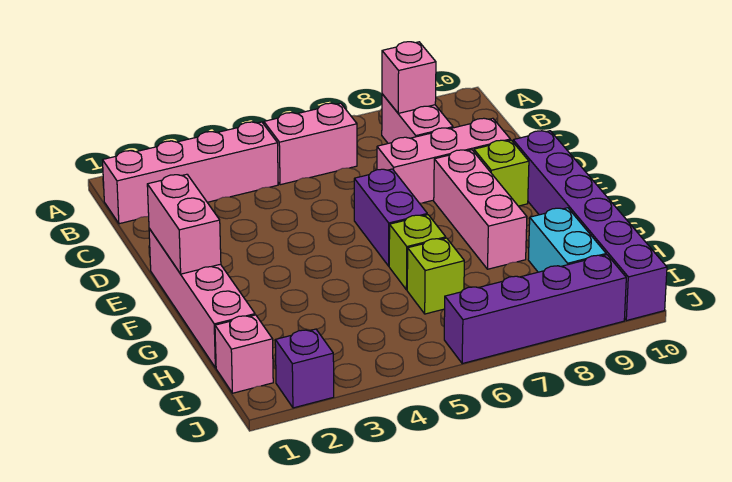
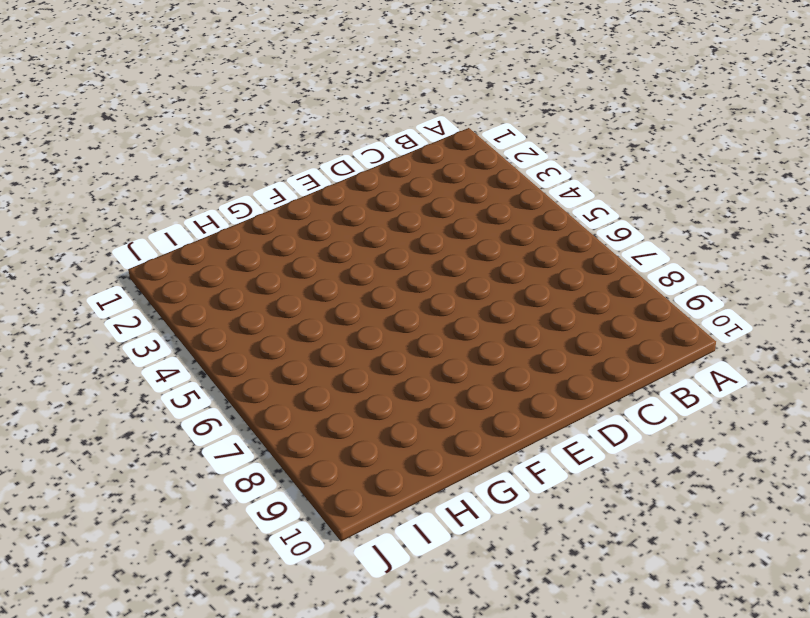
none -> pink brick B1:B4 level 1
none -> pink brick B5:B6 level 1
none -> pink brick B8:C8 level 1

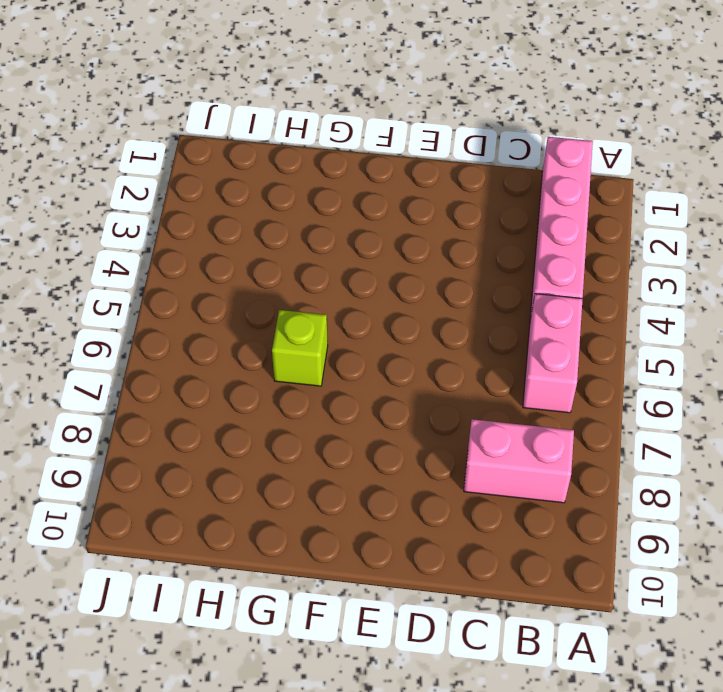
none -> pink brick D7:D9 level 1
none -> pink brick E1:H1 level 1
none -> purple brick E6:F6 level 1

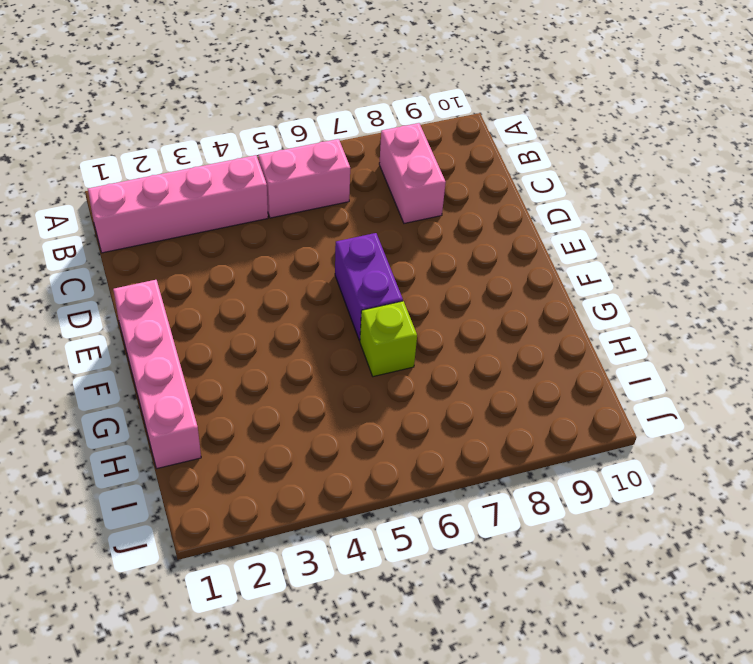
none -> pink brick D7:D9 level 1
none -> pink brick E8:G8 level 1
none -> lime brick E9 level 1

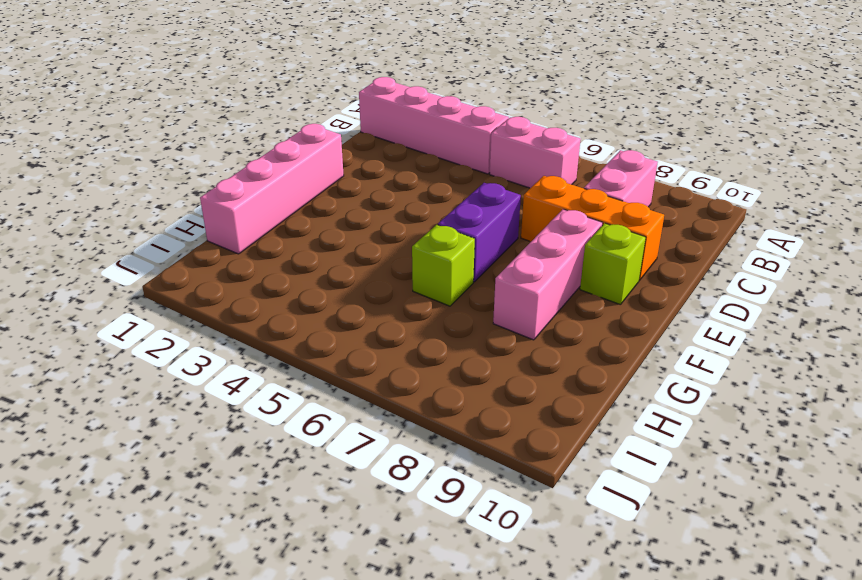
orange brick D7:D9 level 1 -> pink brick D7:D9 level 1
none -> purple brick E10:J10 level 1
none -> lime brick H6 level 1
none -> cyan brick H9:I9 level 1

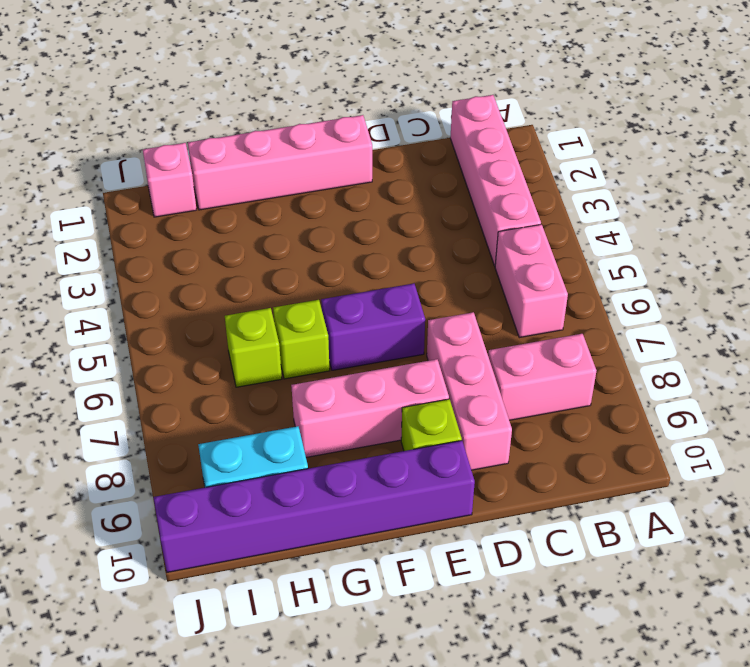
none -> purple brick J2 level 1
none -> purple brick J6:J9 level 1
none -> pink brick B8 level 2

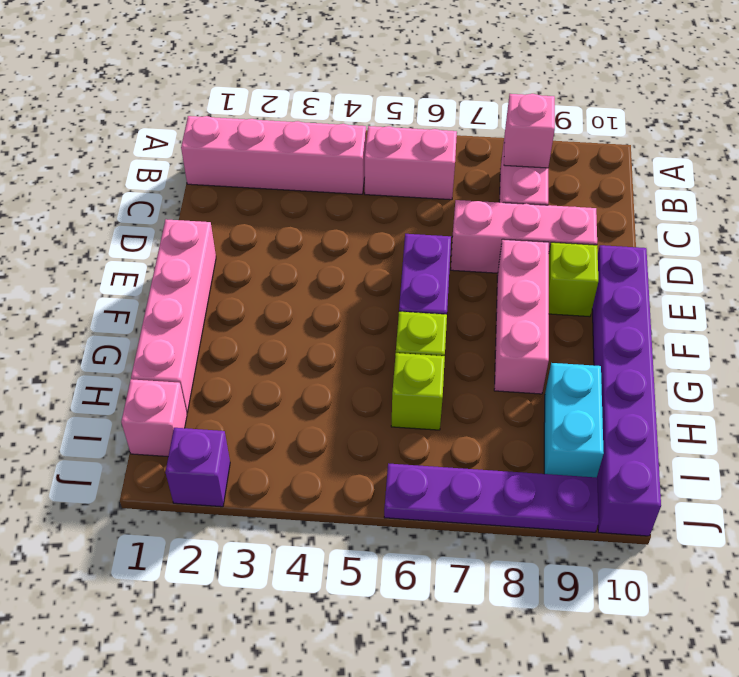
purple plate J6:J9 level 1 -> purple brick J6:J9 level 1
none -> pink brick E1:F1 level 2

